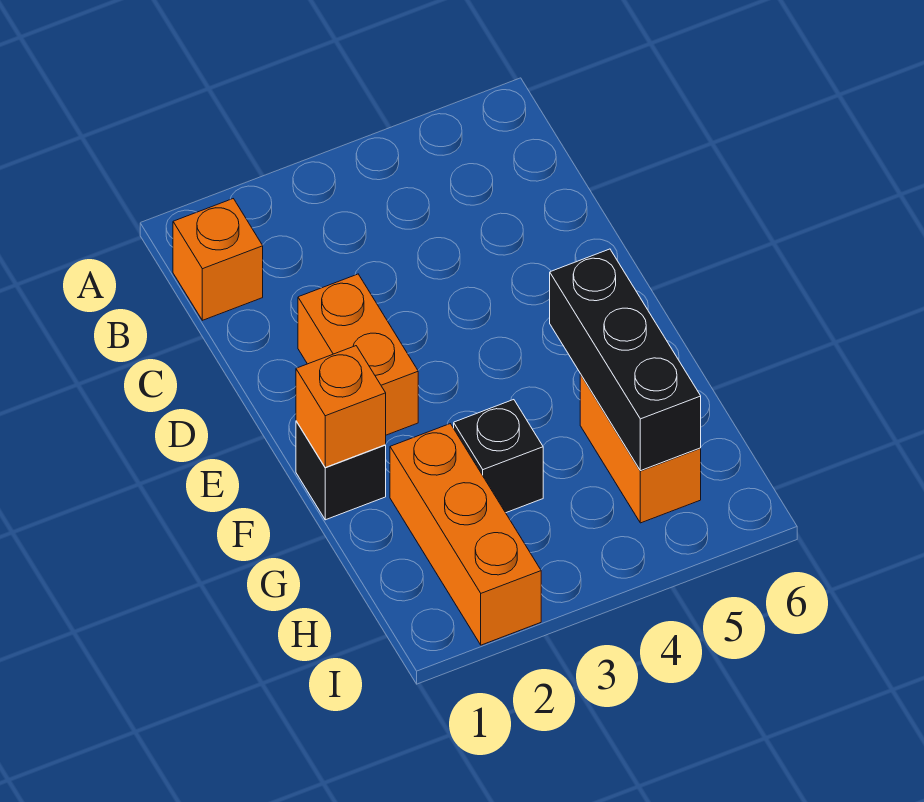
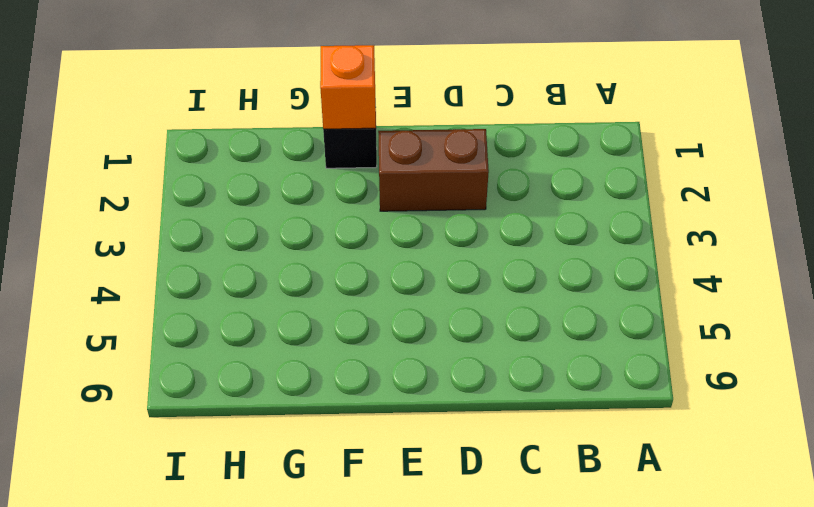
brown brick D2:E2 level 1 -> orange brick D2:E2 level 1
none -> orange brick B1 level 1
none -> orange brick G2:I2 level 1

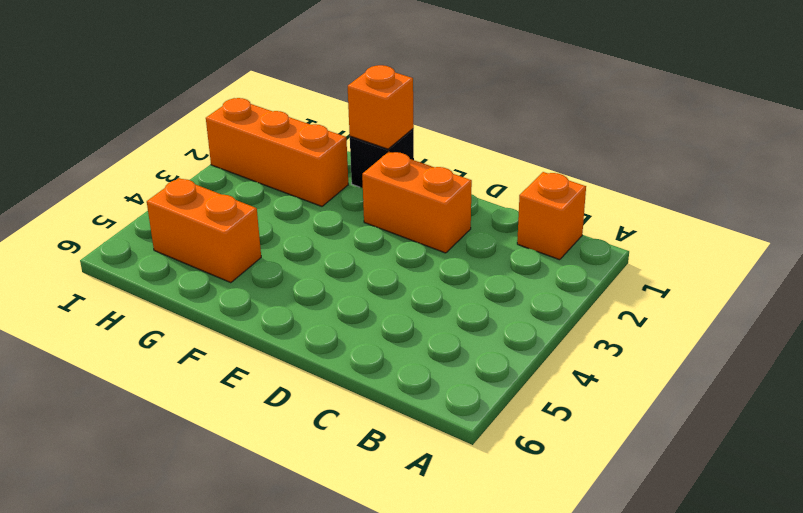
none -> black brick G3 level 1
none -> black brick F5:H5 level 2

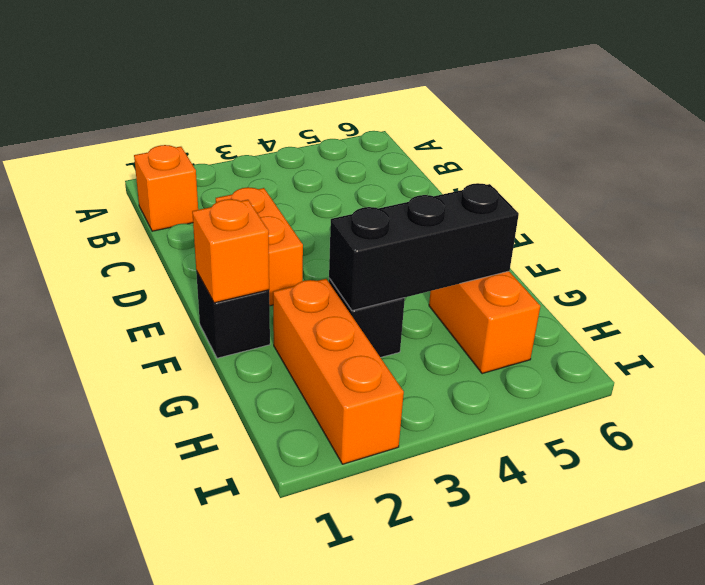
black brick G3:G5 level 2 -> black brick F5:H5 level 2

